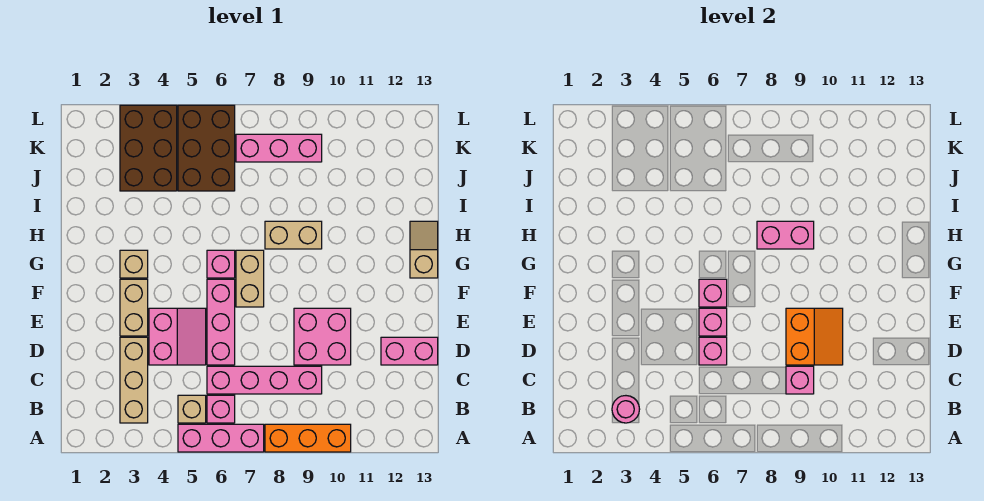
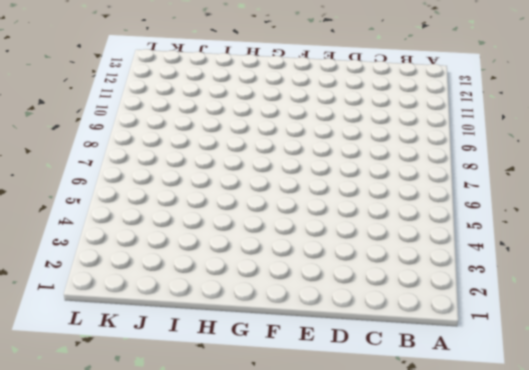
none -> pink brick A5:A7 level 1
none -> orange brick A8:A10 level 1
none -> tan brick B3:D3 level 1

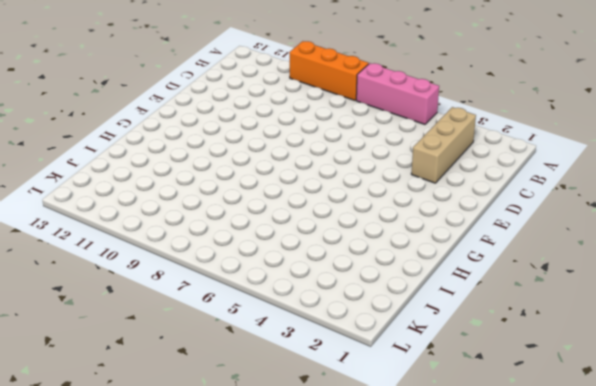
none -> tan brick B5 level 1
none -> pink brick B6 level 1
none -> pink brick C6:C9 level 1

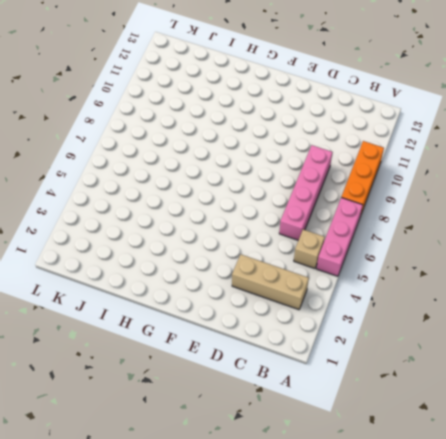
none -> pink brick B6 level 1
none -> pink slope D4:E5 level 1 top 4
none -> pink brick D6:F6 level 1

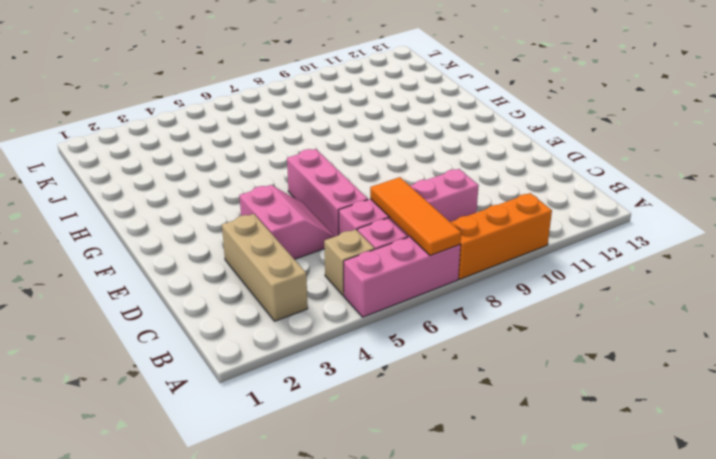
orange tile A7:C7 level 2 -> none
none -> pink brick D9:E10 level 1
none -> pink brick D12:D13 level 1
none -> tan brick E3:F3 level 1

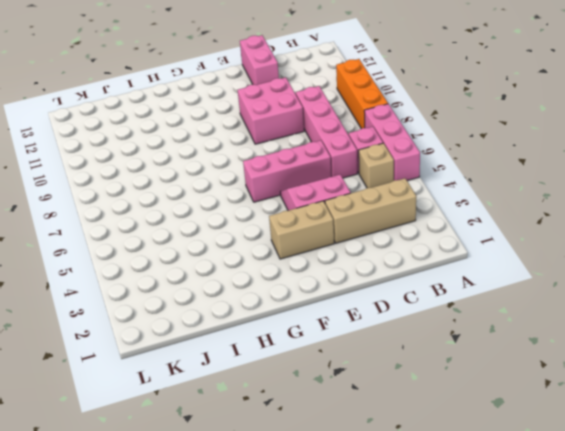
none -> tan brick F7:G7 level 1
none -> tan brick G3 level 1
none -> pink brick G6 level 1

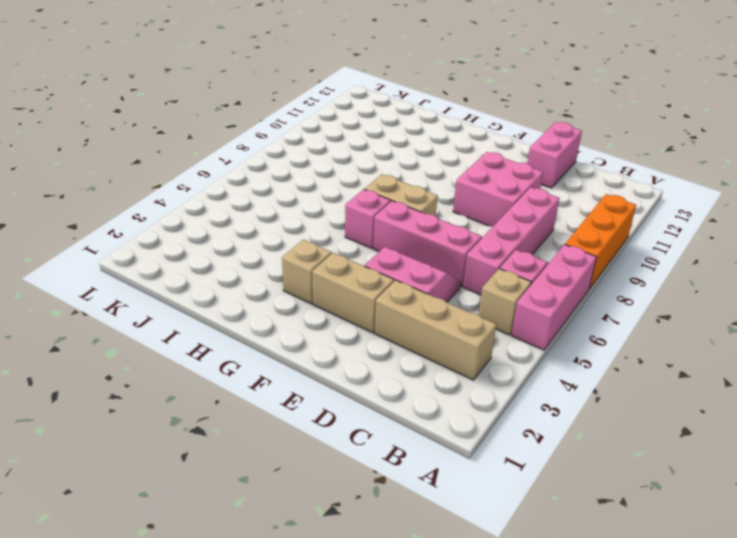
none -> tan slope G13:H13 level 1 top G
none -> tan brick H8:H9 level 1
none -> brown brick J3:L4 level 1

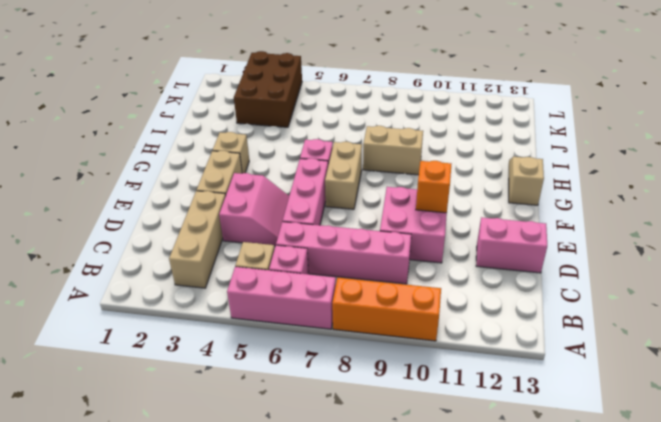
orange brick E10 level 2 -> orange slope D9:E10 level 2 top 9
none -> brown brick J5:L6 level 1
none -> pink brick K7:K9 level 1
none -> pink round brick B3 level 2

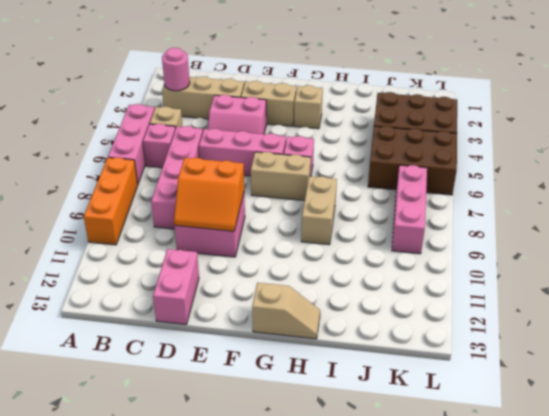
none -> pink brick C9 level 2
none -> pink brick D6 level 2
none -> pink brick E6 level 2

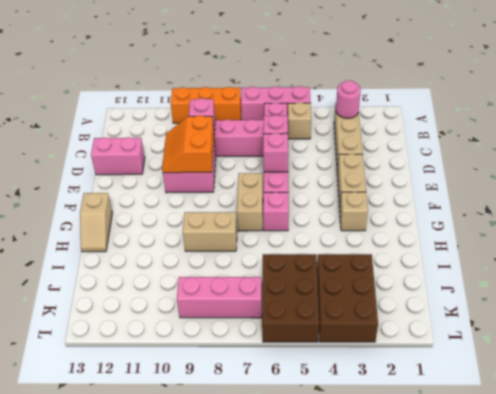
none -> pink slope D4:E5 level 1 top 4
none -> pink brick F6 level 2
none -> pink brick H8:H9 level 2

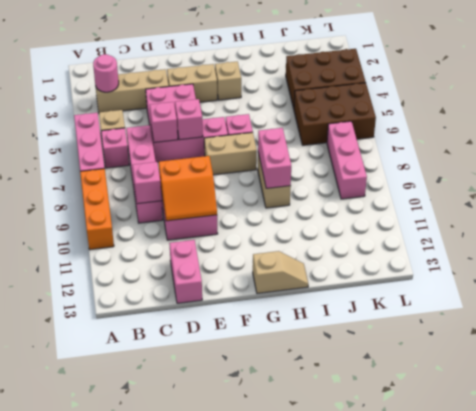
none -> pink brick F6 level 2

